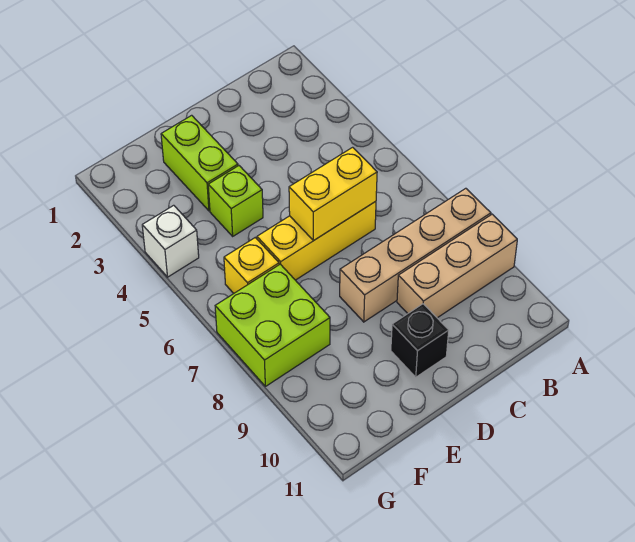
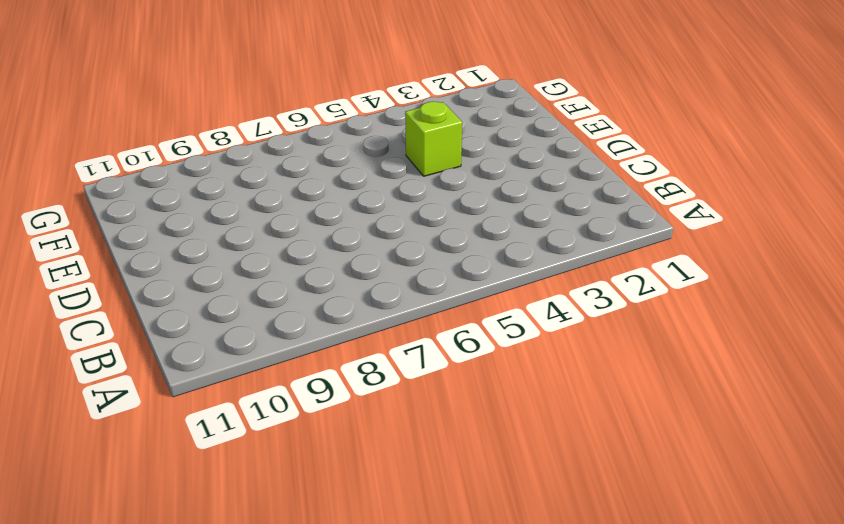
none -> tan brick A8:D8 level 1
none -> tan brick A9:C9 level 1

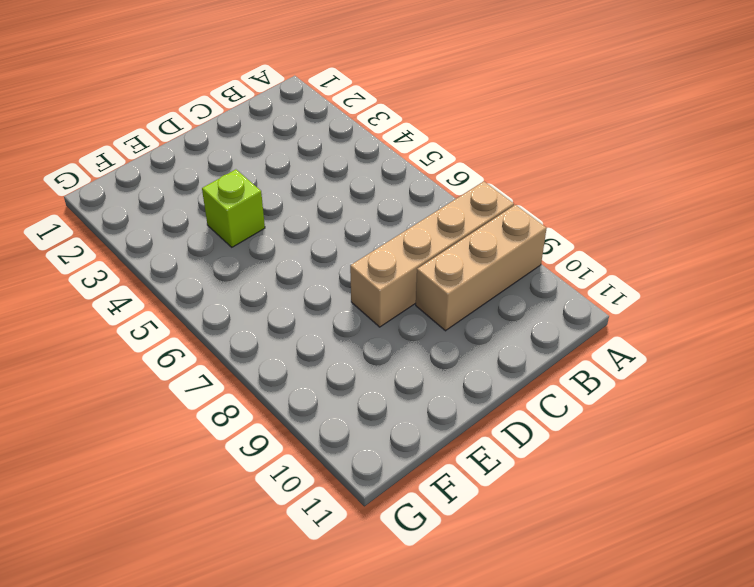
none -> yellow brick C6:E6 level 1
none -> black brick D10 level 1

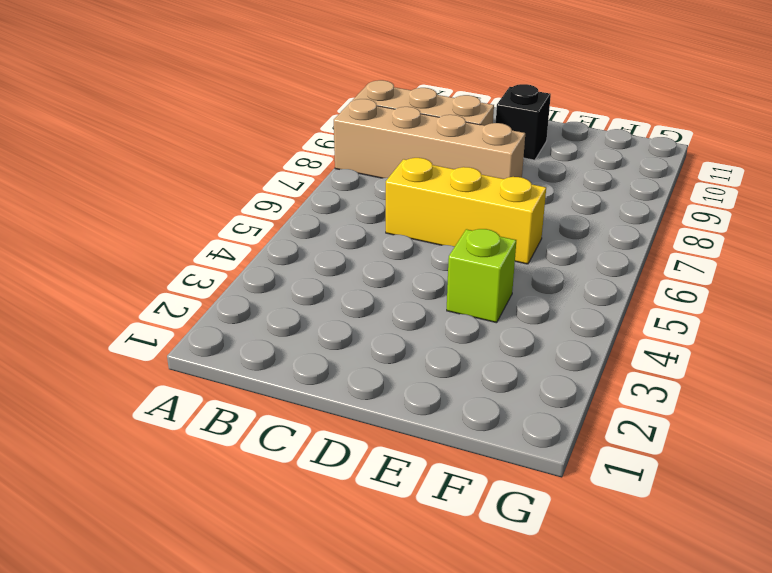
none -> lime brick E2:E3 level 1
none -> yellow brick F6 level 1

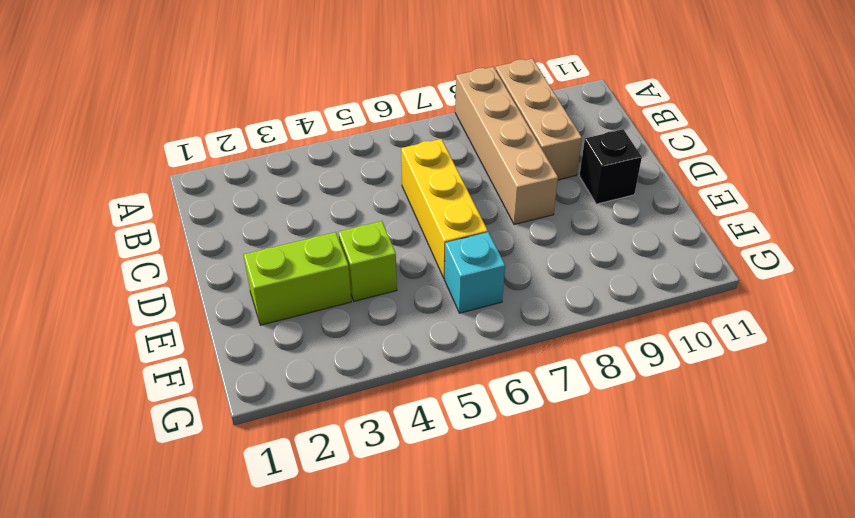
cyan brick F6 level 1 -> yellow brick F6 level 1
none -> lime brick F7:G8 level 1
none -> white brick G4 level 1

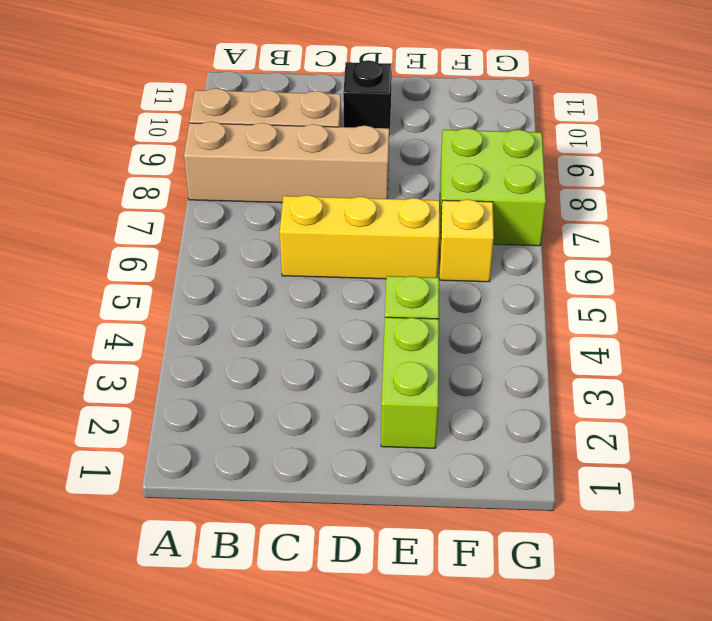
none -> white brick G4 level 1
none -> yellow brick C6:D6 level 2

